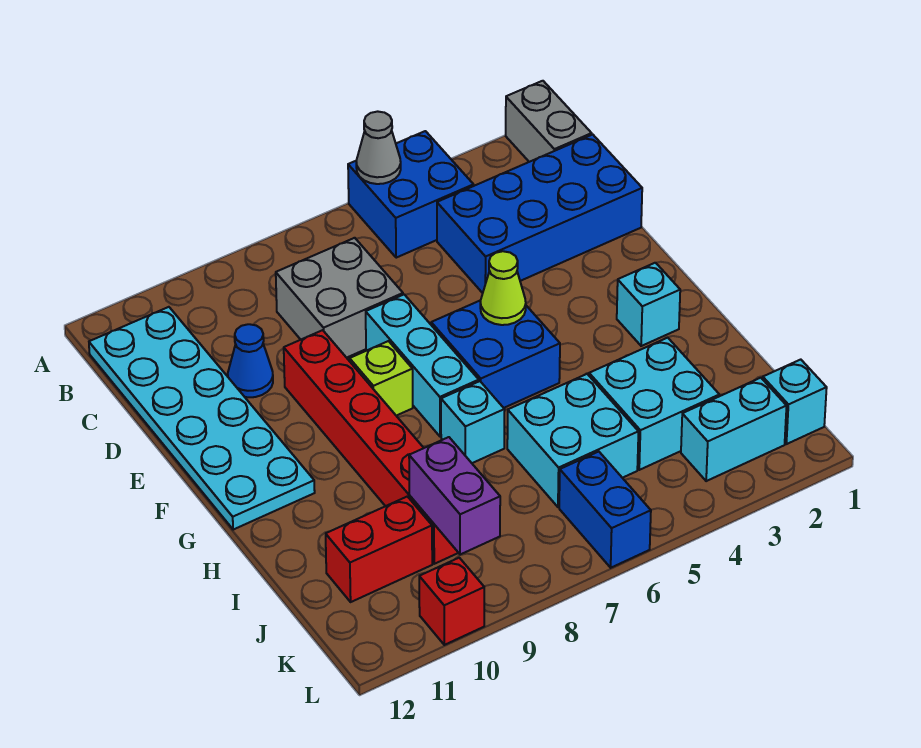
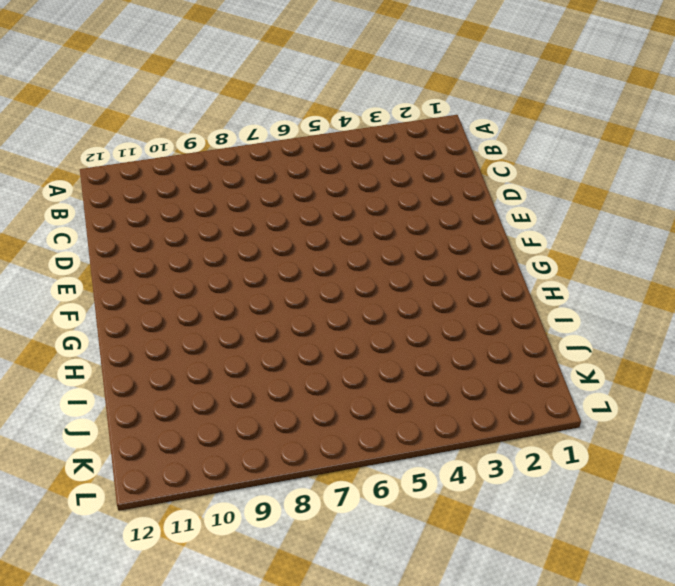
none -> grey brick A1:B1 level 1
none -> blue brick A4:B5 level 1
none -> cyan plate B11:G12 level 1

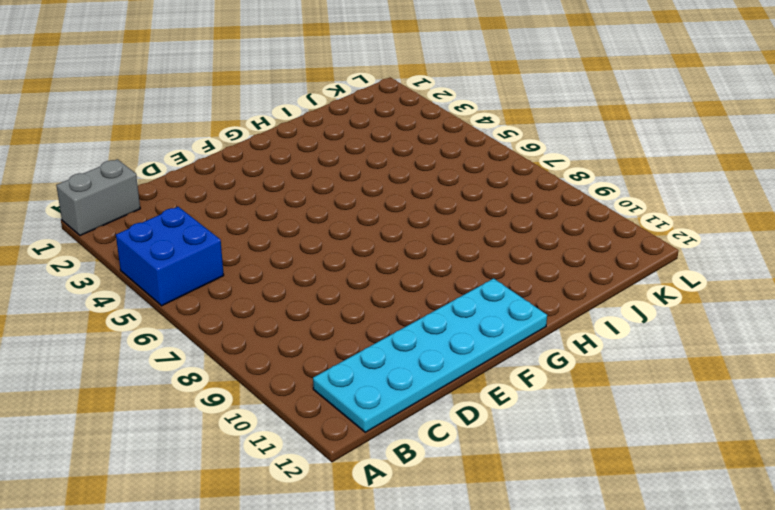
none -> blue brick C1:D4 level 1
none -> grey brick C7:D8 level 1
none -> blue cone D10 level 1

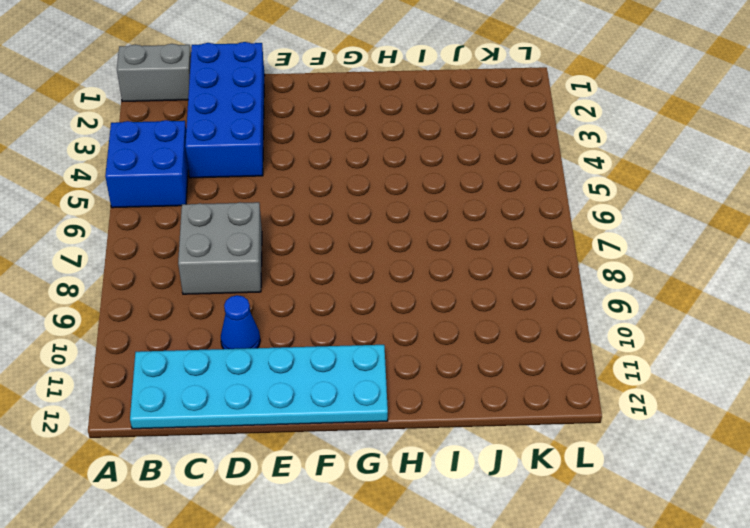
none -> cyan brick E7:G7 level 1
none -> red brick E9:J9 level 1
none -> blue brick F5:G6 level 1

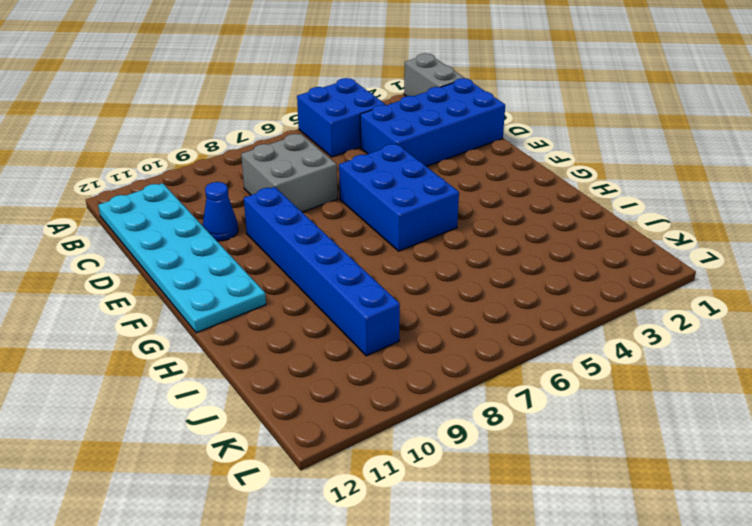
blue brick E5:G6 level 1 -> blue brick F5:G6 level 1
blue brick E9:J9 level 1 -> red brick E9:J9 level 1
none -> cyan brick E7:G7 level 1
none -> lime brick F8 level 1
none -> cyan brick G2 level 1

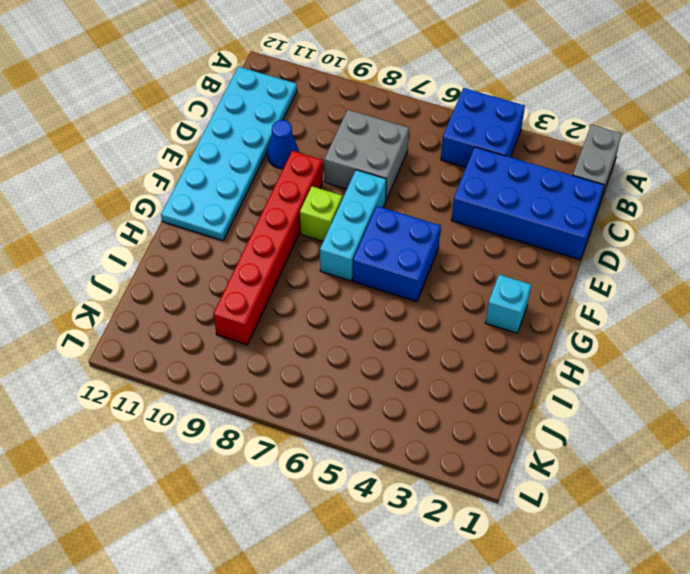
none -> cyan brick H7 level 1
none -> cyan brick I3:J4 level 1
none -> cyan brick I5:J6 level 1

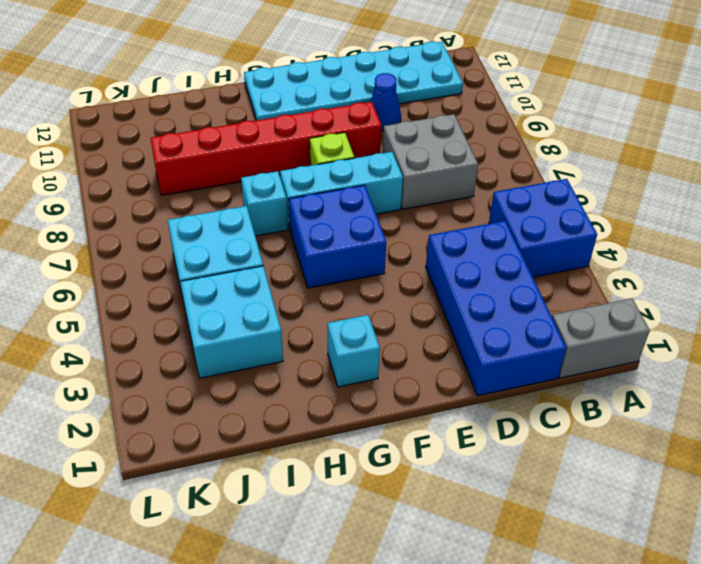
none -> red brick J10:J11 level 1
none -> cyan brick K1 level 1
none -> cyan brick K2:K3 level 1

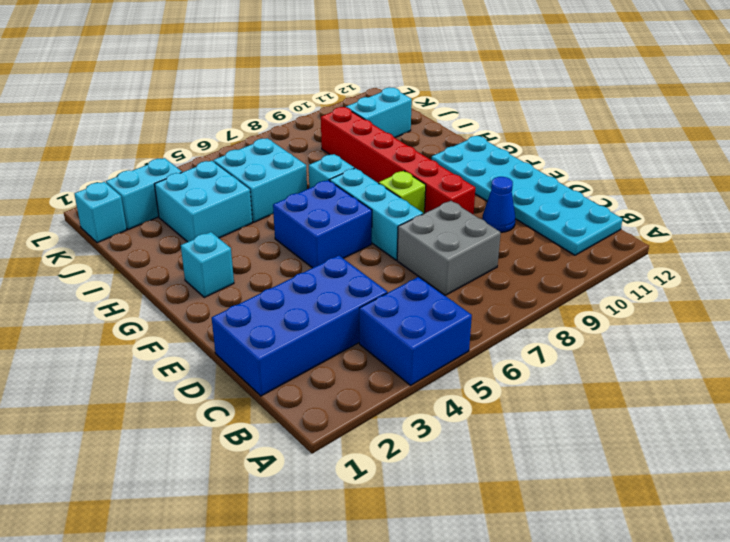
cyan brick J10:J11 level 1 -> red brick J10:J11 level 1
none -> grey brick A1:B1 level 1
none -> blue brick K6:L6 level 1
none -> red brick L10 level 1

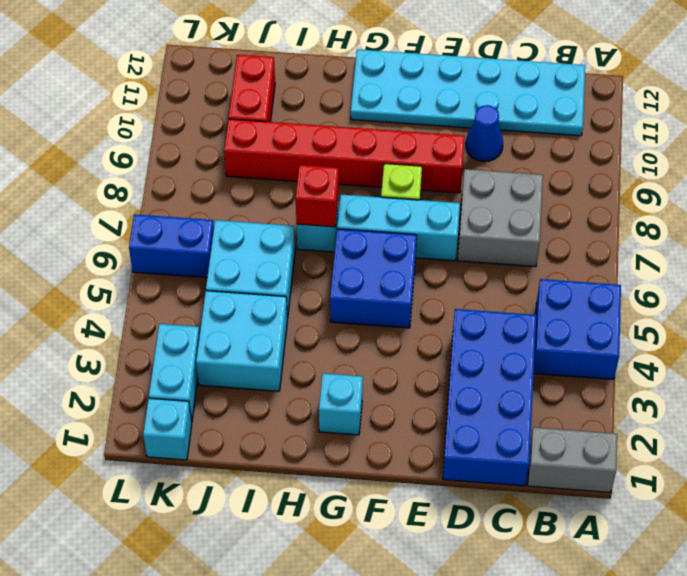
red brick H7 level 2 -> red brick L10 level 1
none -> grey cone A5 level 2
none -> lime cone F5 level 2
none -> purple brick J9:K9 level 2

